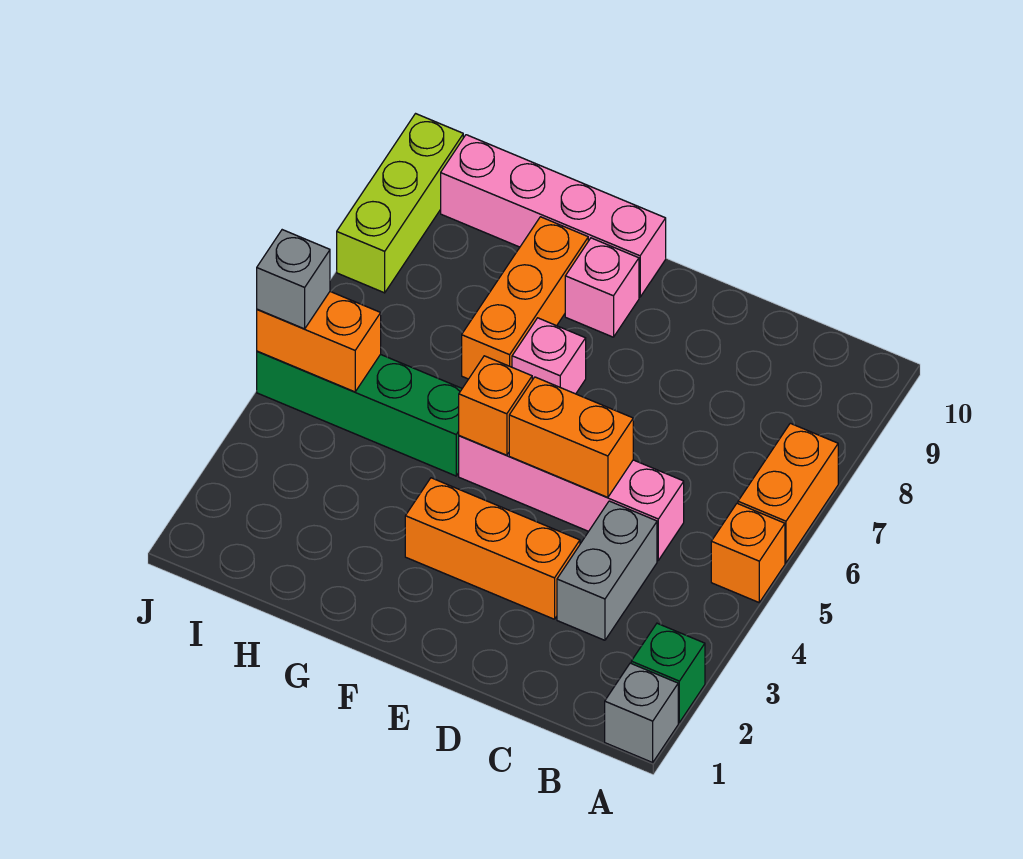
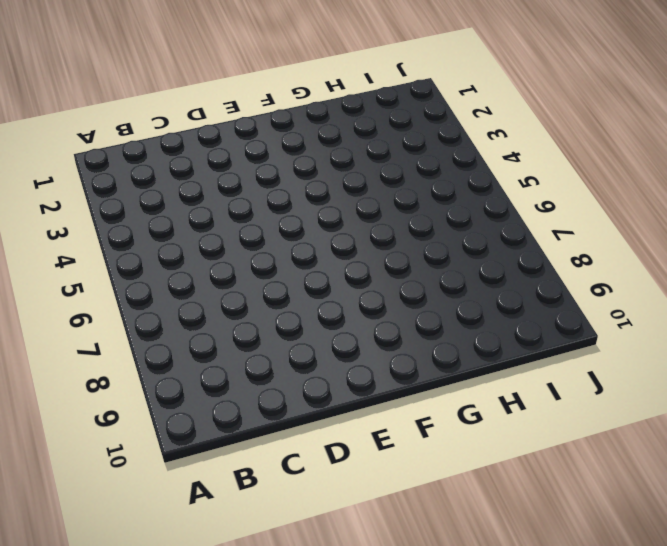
none -> grey brick A1 level 1
none -> green brick A2 level 1
none -> orange brick A5 level 1

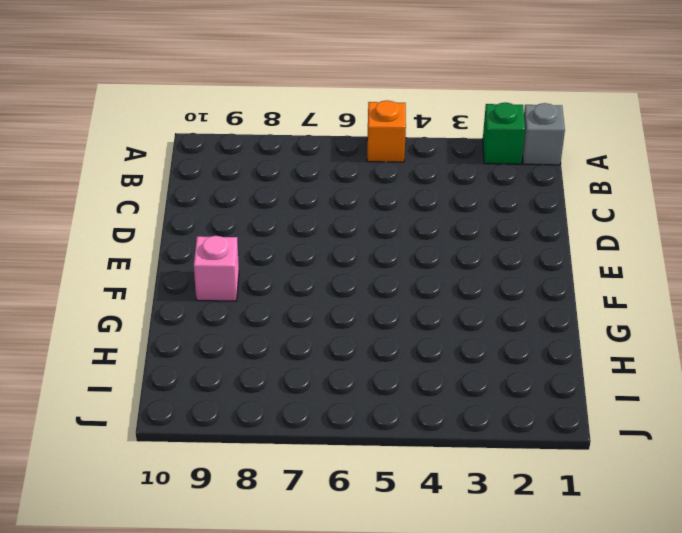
none -> orange brick A6:A7 level 1
none -> grey brick C3:C4 level 1
none -> pink brick C5:F5 level 1

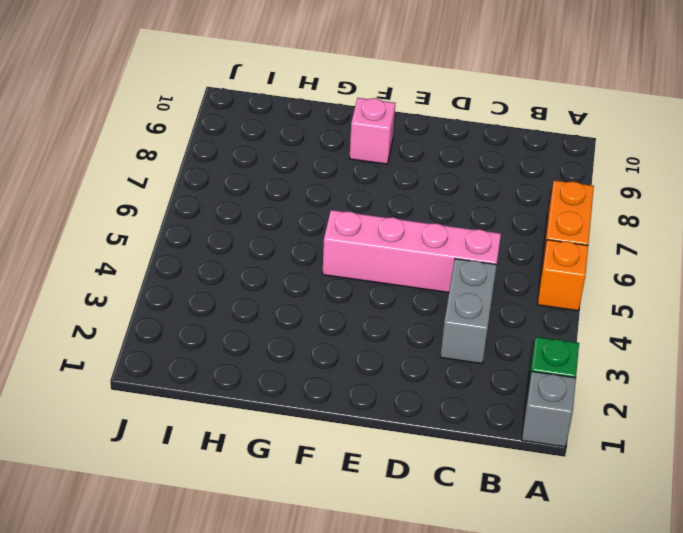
none -> orange brick D3:F3 level 1
none -> pink brick F7 level 1
none -> pink brick F10:I10 level 1

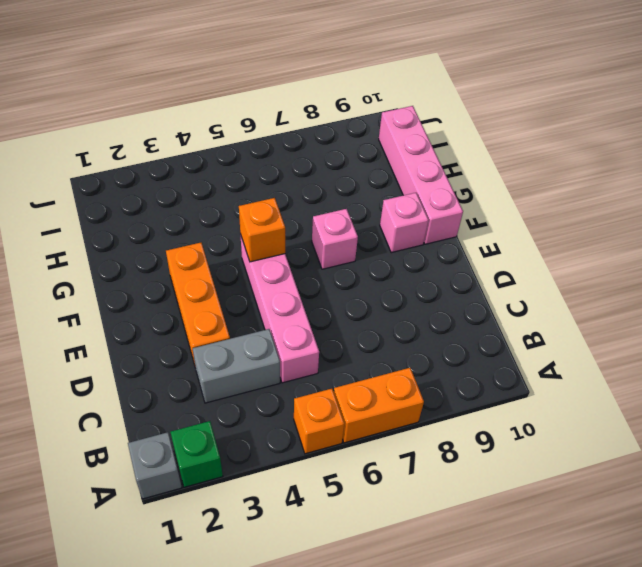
none -> green brick G5:J5 level 1
none -> orange brick G7:G9 level 1
none -> lime brick J8:J10 level 1

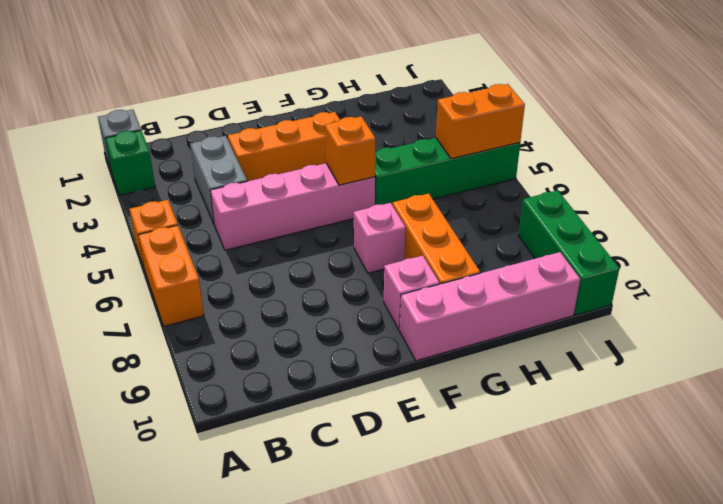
green brick J8:J10 level 1 -> lime brick J8:J10 level 1
none -> orange brick D5:E5 level 2
none -> grey brick J5 level 3

